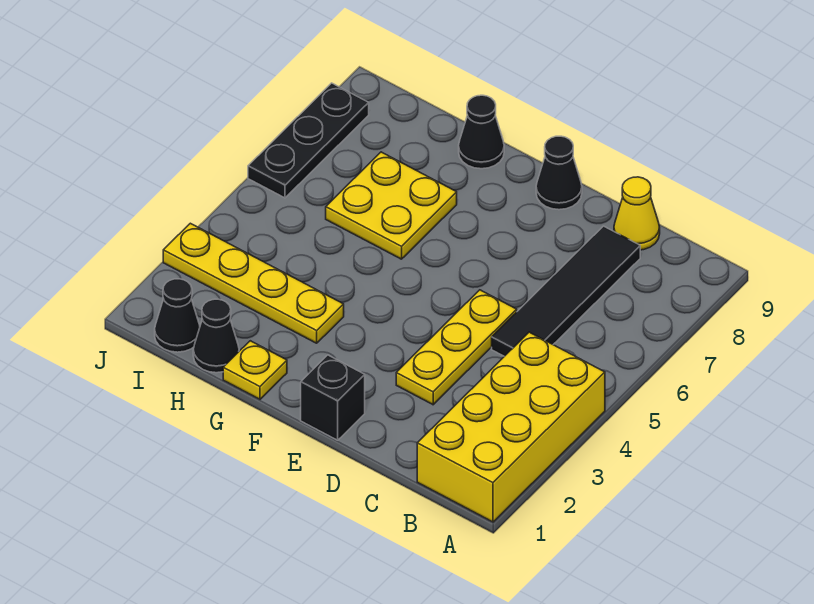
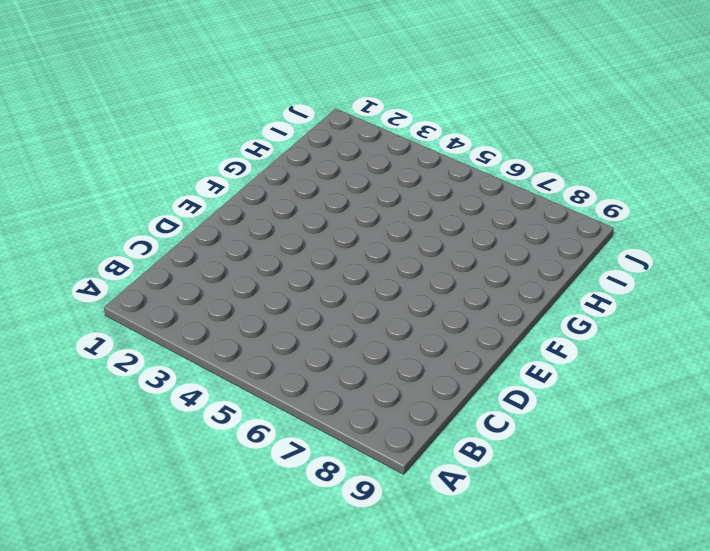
none -> yellow brick A1:B4 level 1
none -> black tile C5:C8 level 1
none -> yellow cone C9 level 1

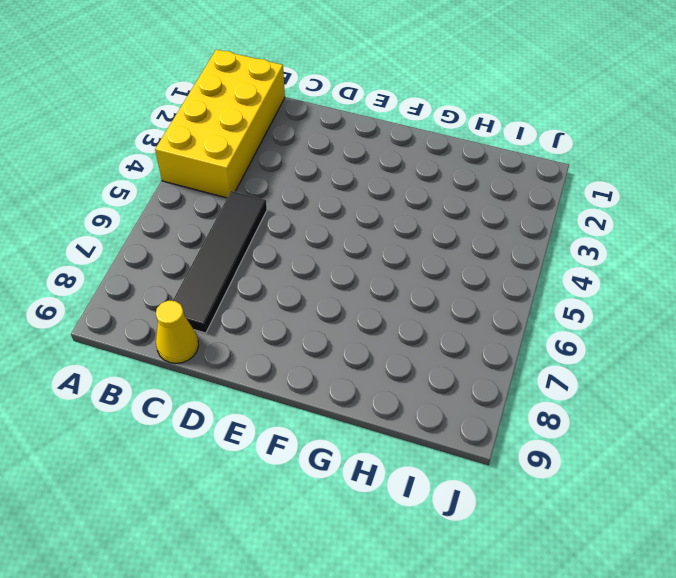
none -> yellow plate D3:D5 level 1
none -> black brick E1 level 1
none -> black cone E9 level 1

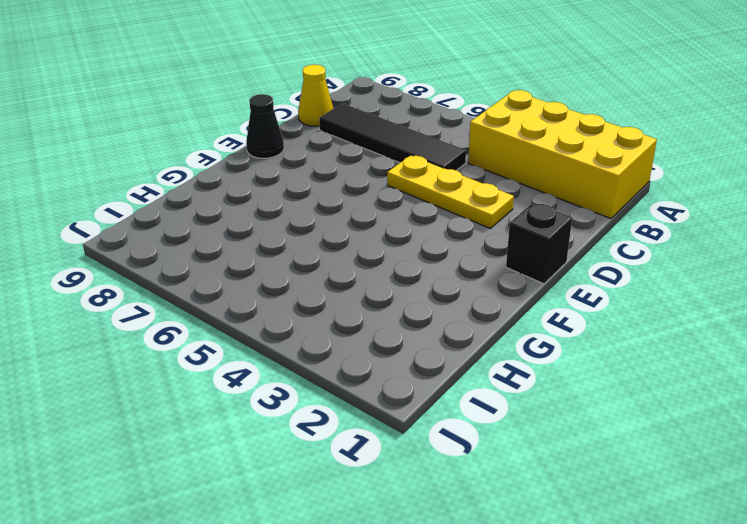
none -> yellow plate G1 level 1
none -> yellow plate G3:J3 level 1
none -> yellow plate G6:H7 level 1

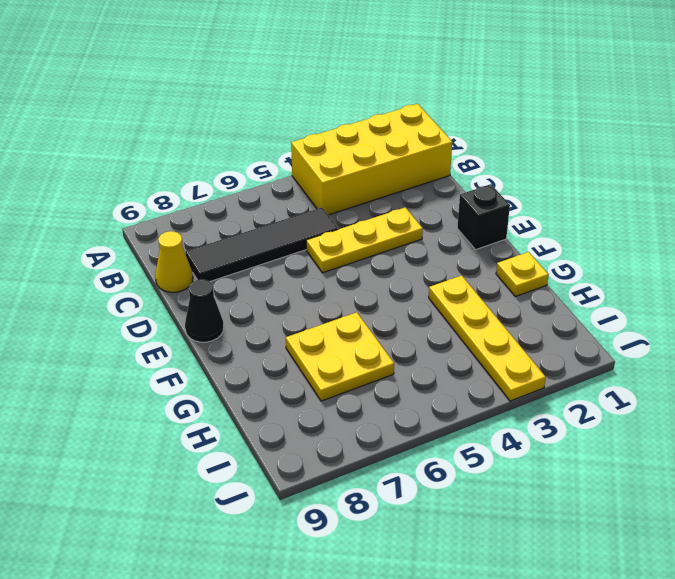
none -> black cone G9 level 1
none -> black cone H1 level 1
none -> black cone I1 level 1

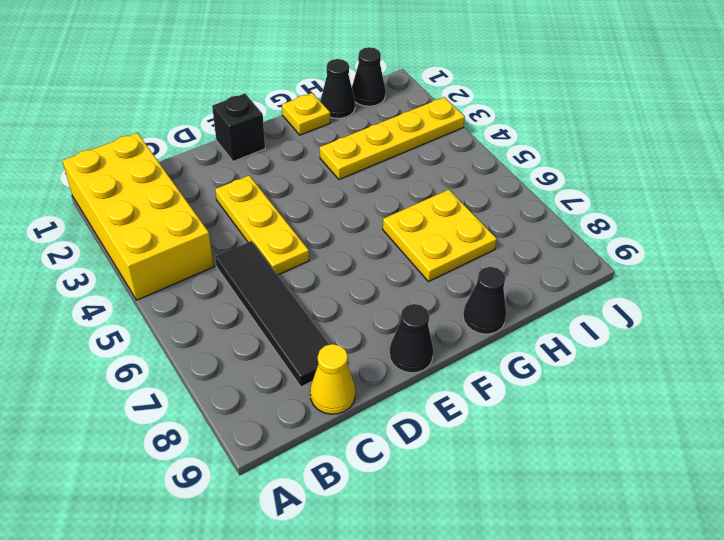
none -> black plate J6:J8 level 1

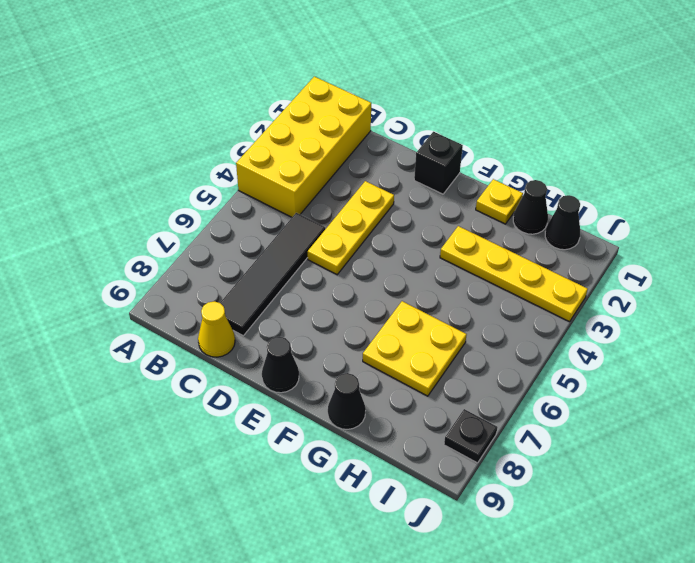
black plate J8 level 1 -> black plate J6:J8 level 1

